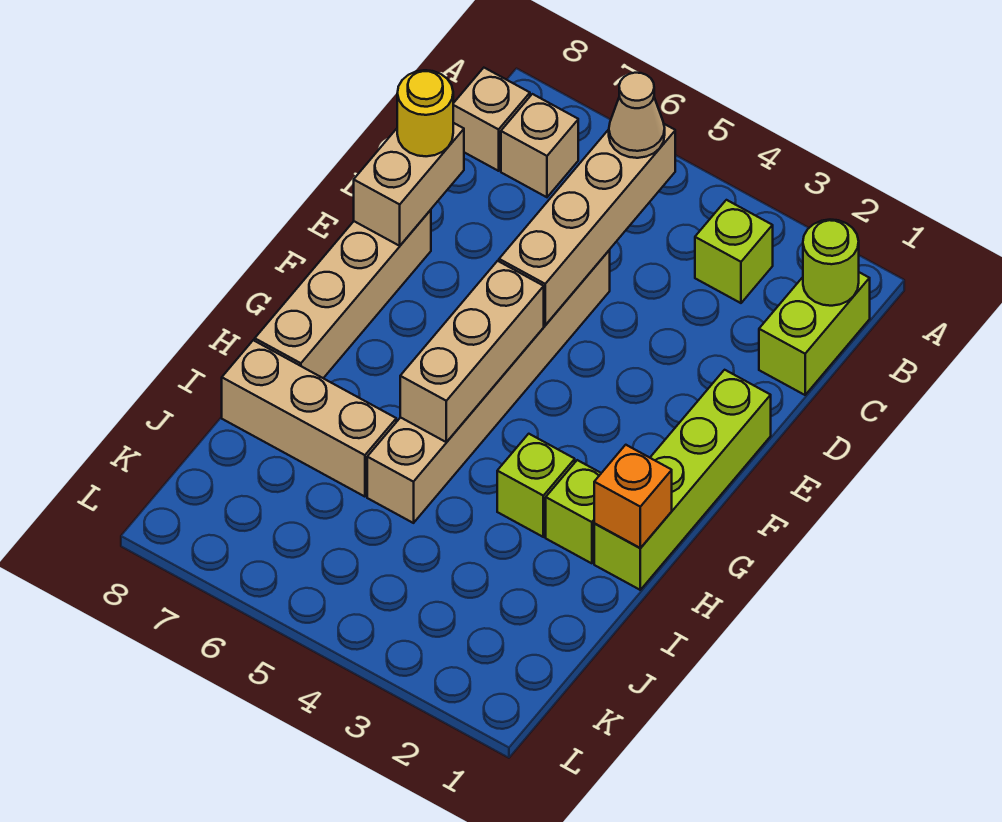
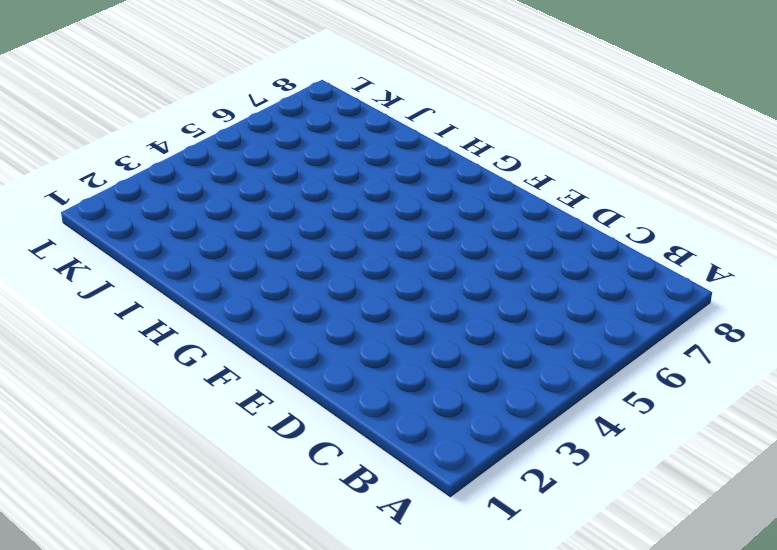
none -> lime brick B1:C1 level 1
none -> lime brick B3 level 1
none -> tan brick B7 level 1

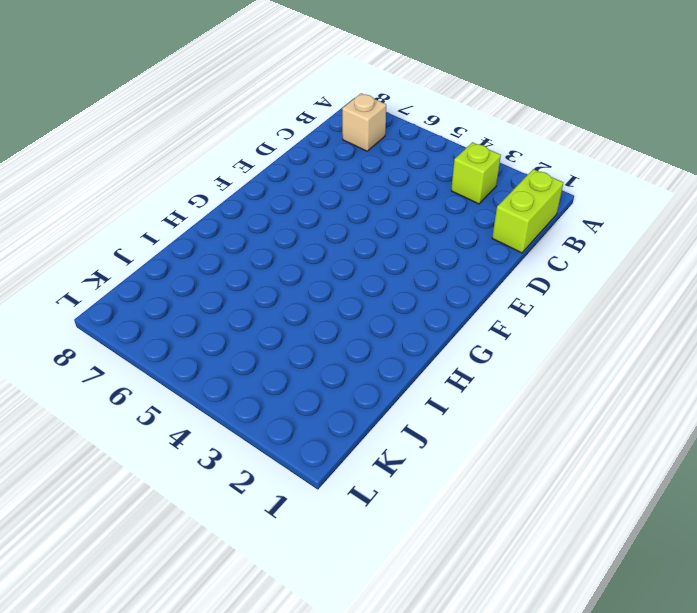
none -> tan brick B8 level 1
none -> tan brick D5:I5 level 1
none -> lime brick E1:H1 level 1

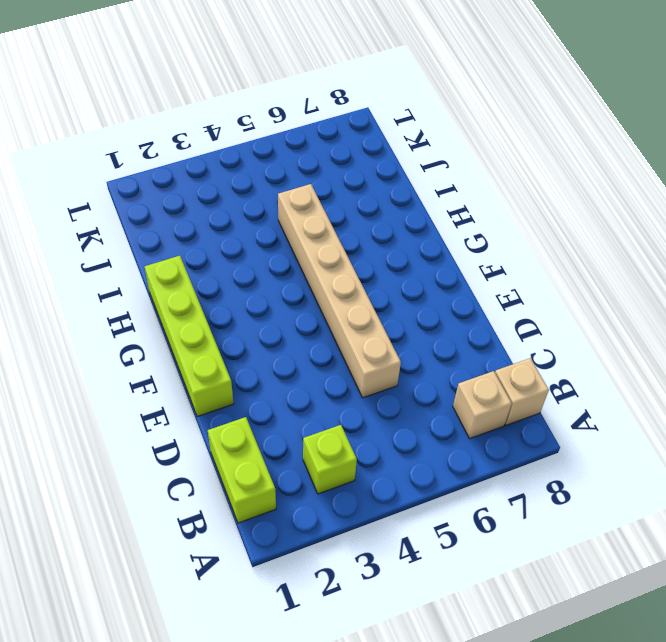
none -> tan brick E8:H8 level 1
none -> lime brick H2 level 1
none -> lime brick H3 level 1

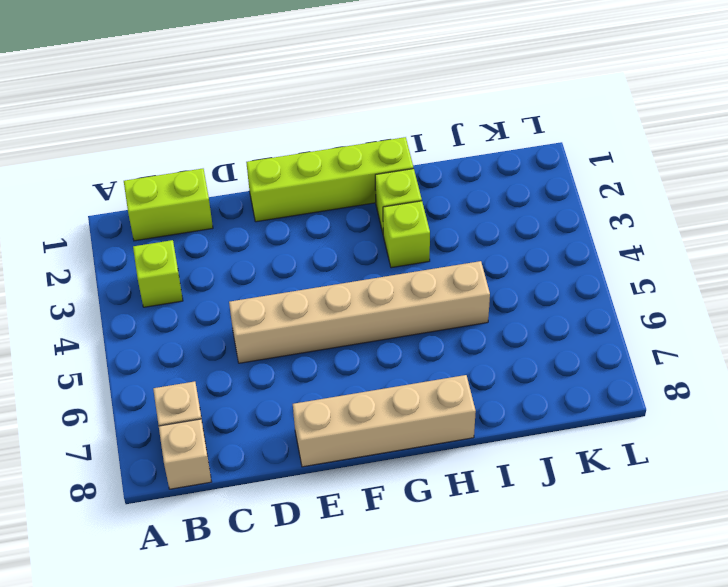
none -> tan brick I6:I8 level 1
none -> lime round brick B1 level 2
none -> tan brick B5:E5 level 2

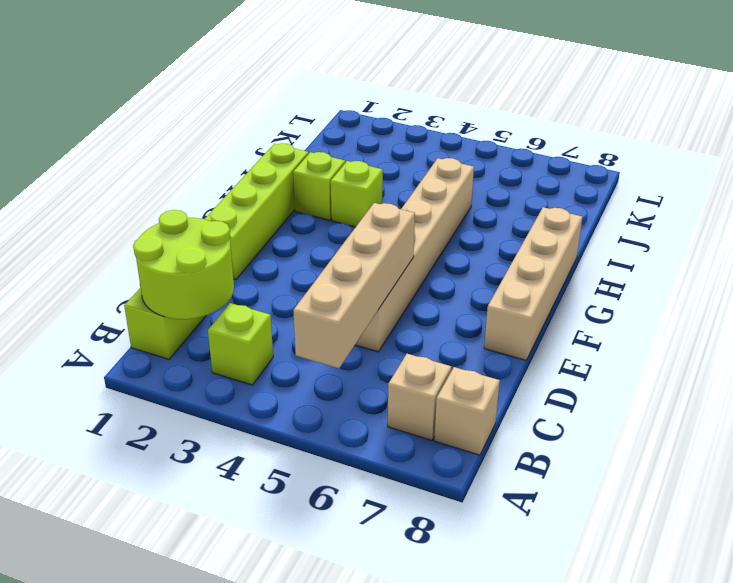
lime round brick B1:C2 level 2 -> lime round brick B1 level 2
none -> tan brick I6:I8 level 1
none -> tan brick D8:E8 level 2
none -> tan brick F5:H5 level 2

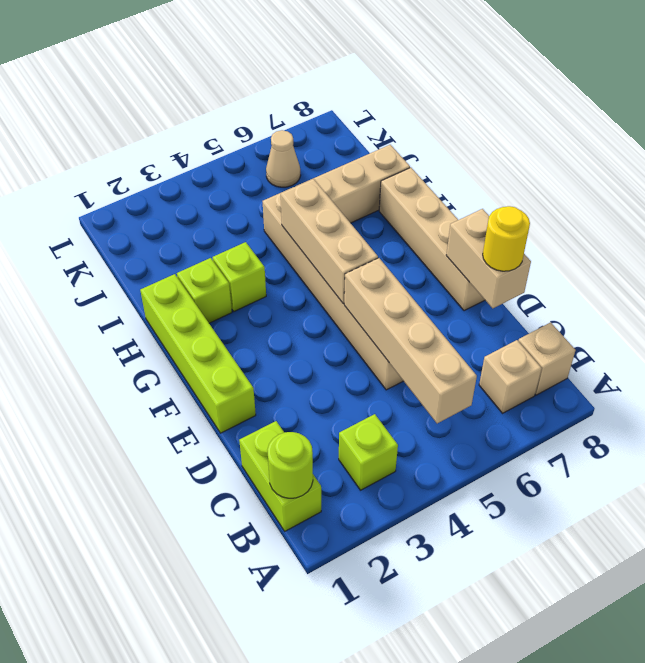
tan cone K6 level 1 -> tan cone B5 level 3
none -> orange brick H1 level 2

